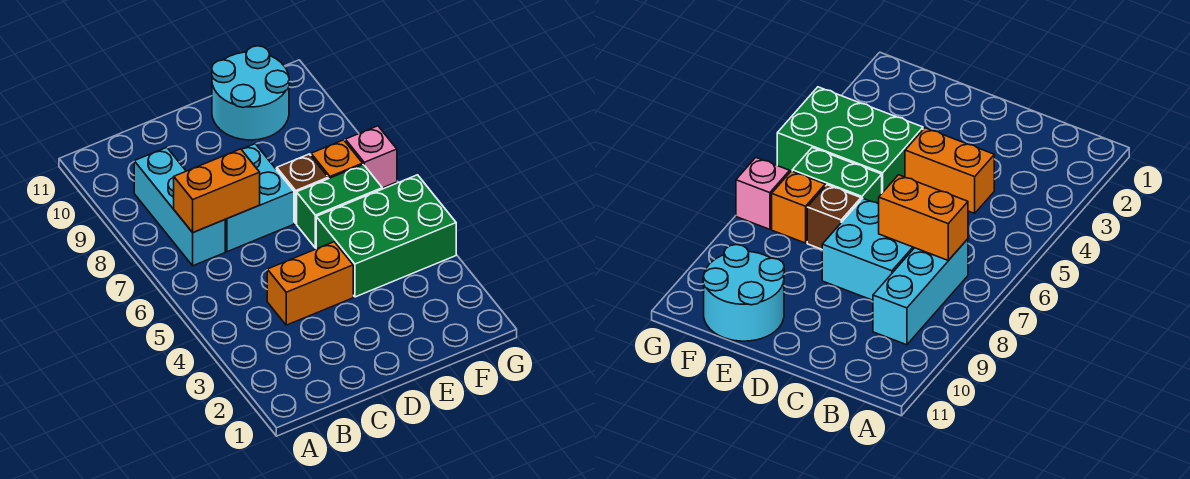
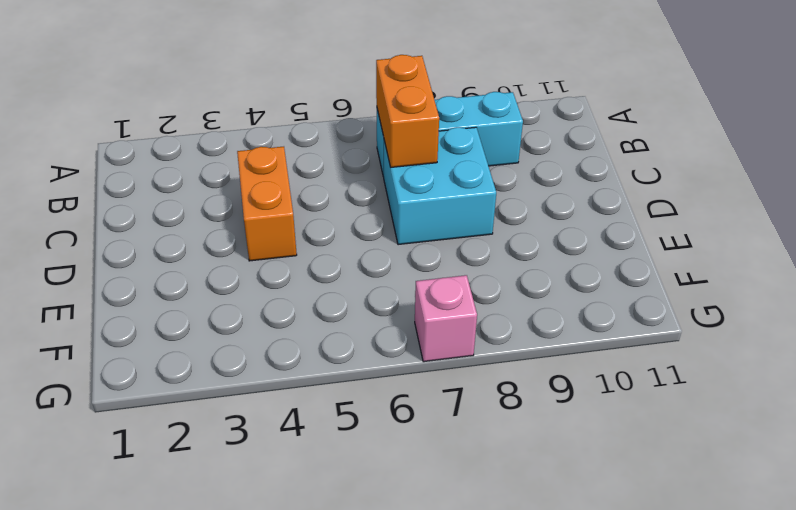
none -> green brick E4:G5 level 1
none -> green brick E6:F6 level 1

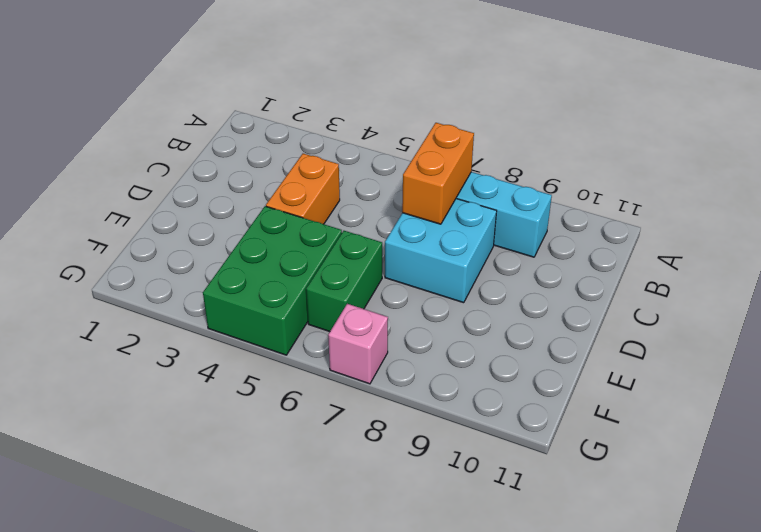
none -> brown brick E7 level 1
none -> cyan round brick E10:F11 level 1

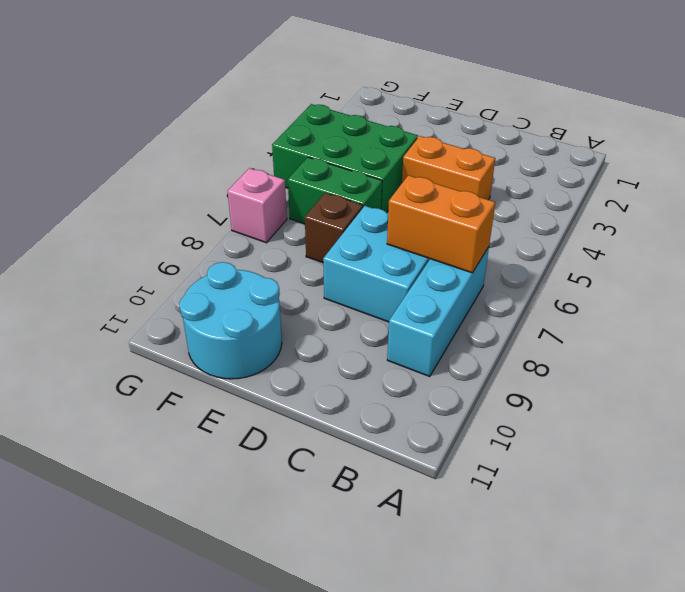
none -> orange brick F7 level 1

